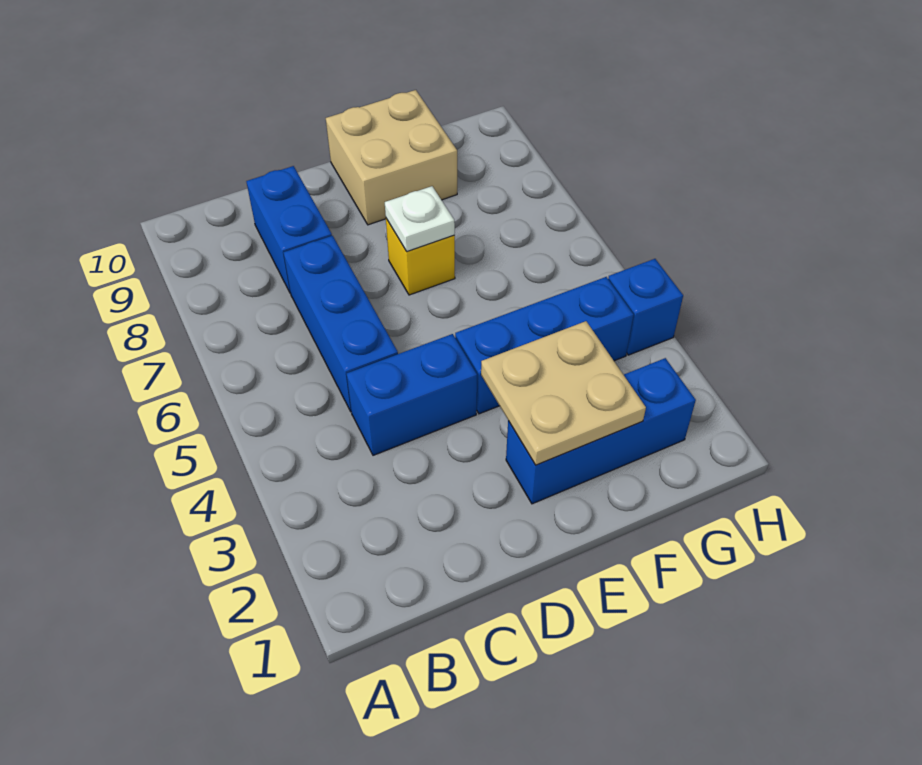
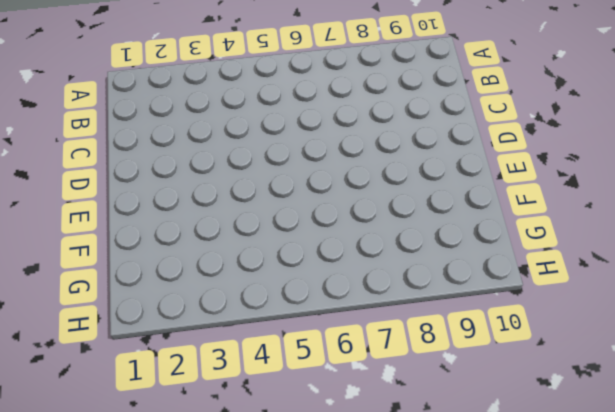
none -> blue brick C4:D4 level 1
none -> blue brick C5:C7 level 1

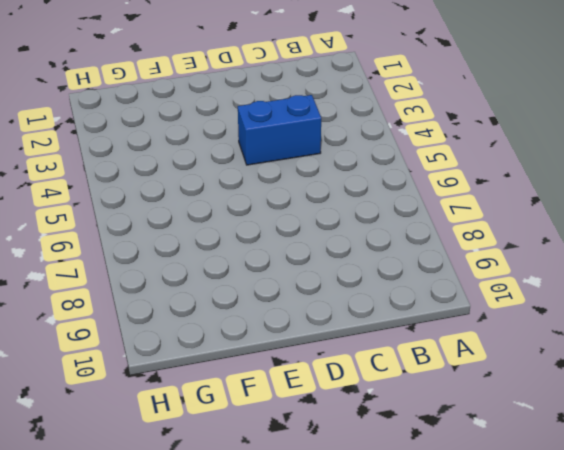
none -> blue brick C5:C7 level 1
none -> blue brick C8:C9 level 1

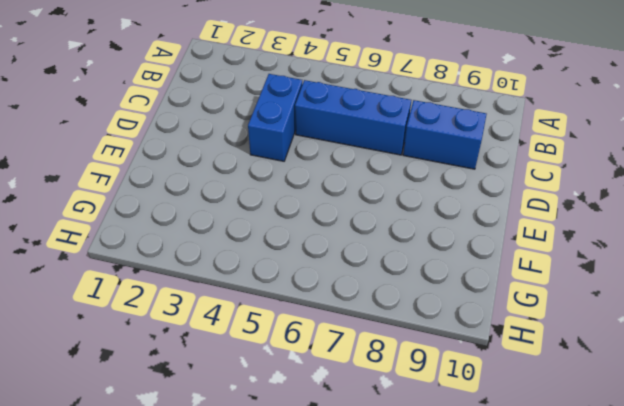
none -> blue brick E2:G2 level 1
none -> blue brick E4:G4 level 1

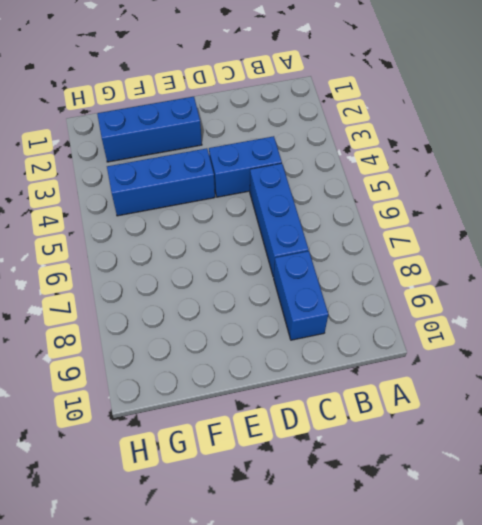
none -> yellow brick E7 level 1
none -> tan brick E9:F10 level 1

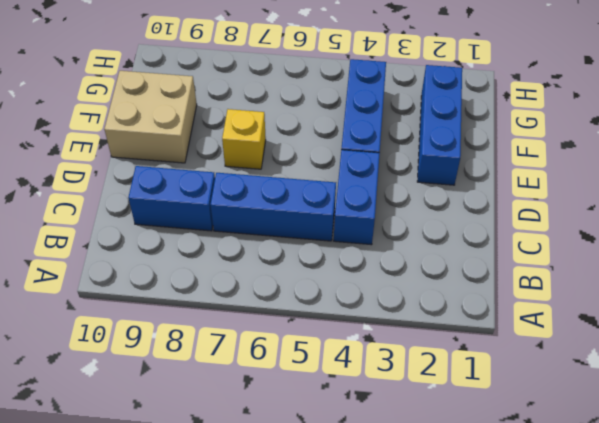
none -> blue brick H4 level 1
none -> tan plate E2:F3 level 2

